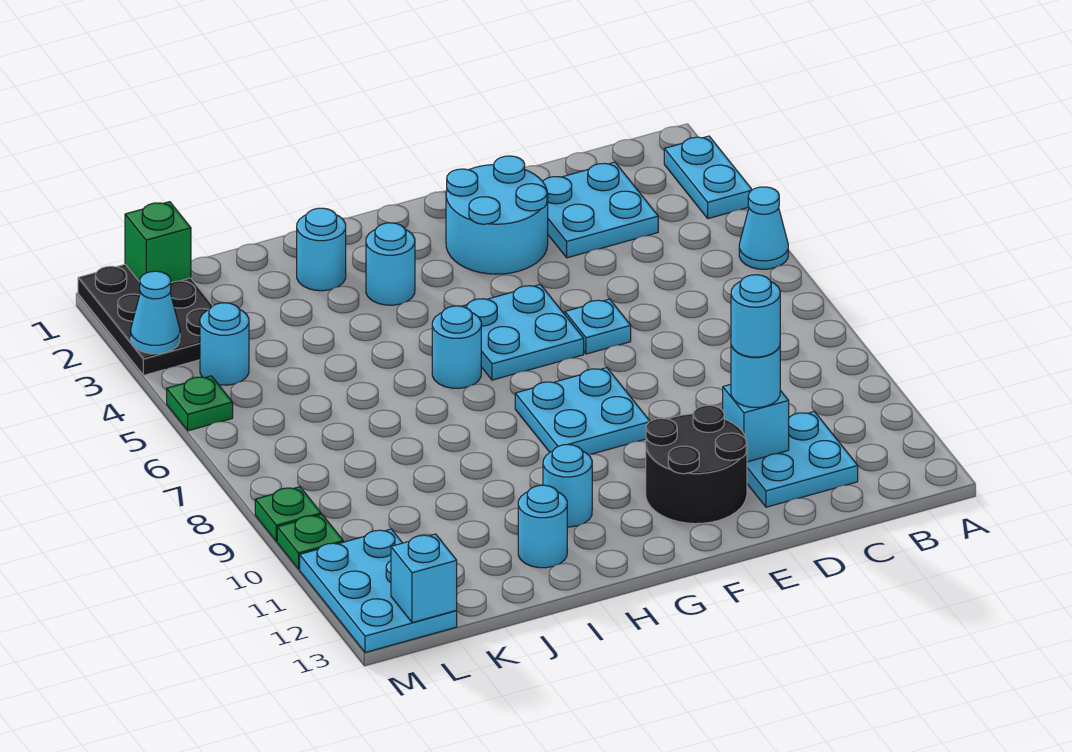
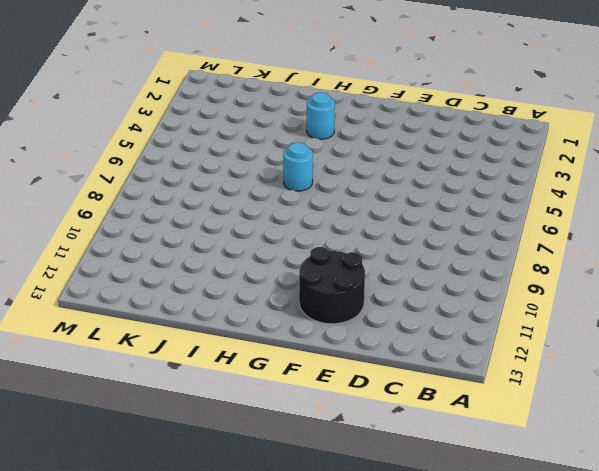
none -> cyan plate A2:A3 level 1
none -> cyan cone A5 level 1
none -> cyan plate C2:D3 level 1

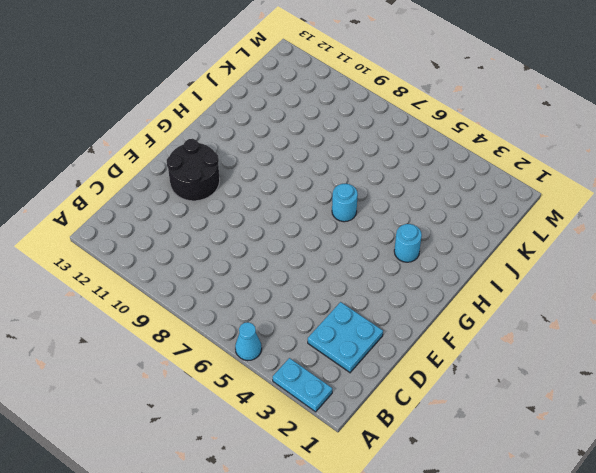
none -> cyan plate C11:D12 level 1
none -> cyan round brick E2:F3 level 1
none -> cyan plate E6 level 1

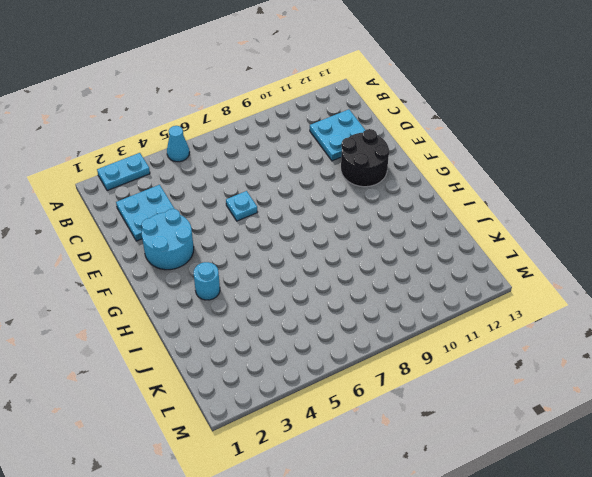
none -> cyan plate F5:G6 level 1
none -> cyan plate F8:G9 level 1
none -> cyan round brick H6 level 1

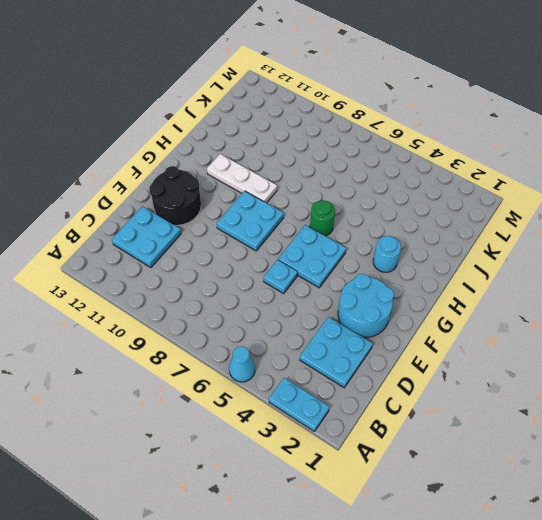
green round brick H6 level 1 -> cyan round brick H6 level 1
white plate H9:H11 level 1 -> cyan round brick H11 level 1
none -> cyan round brick I2 level 1
none -> cyan round brick I12 level 1
none -> black plate L1:M3 level 1

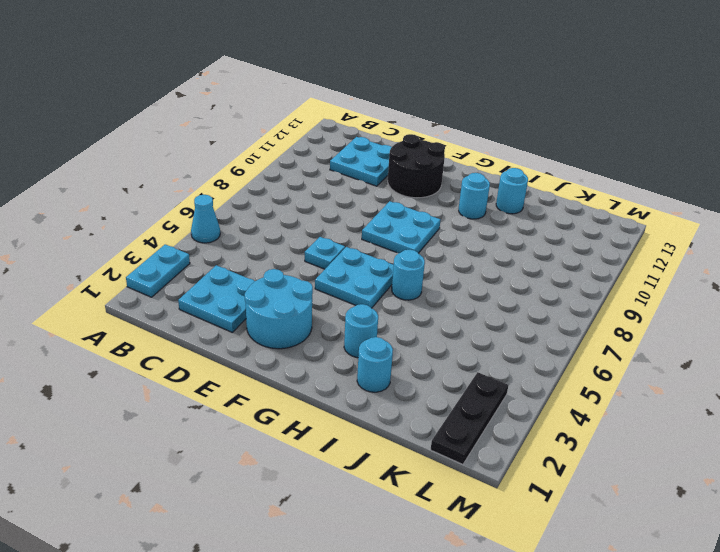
black plate L1:L3 level 1 -> black plate L1:M3 level 1
none -> cyan round brick L4 level 1
none -> cyan plate L11:M13 level 1
none -> green plate M5 level 1

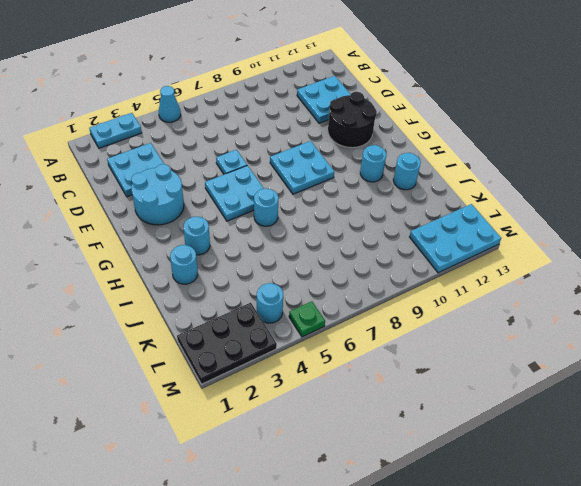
none -> green plate M9 level 1
none -> green plate M10 level 1
none -> cyan brick D11 level 2

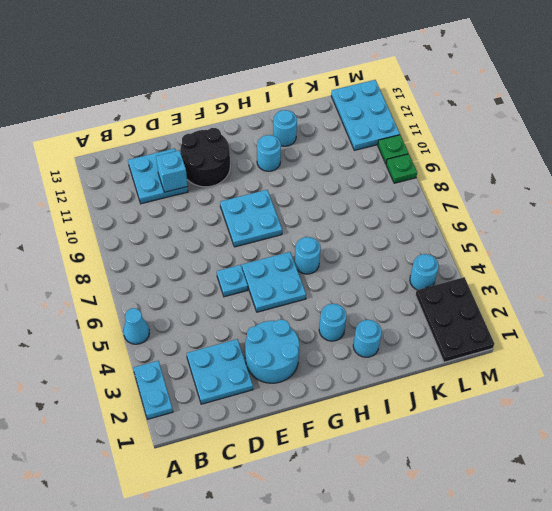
none -> green plate M5 level 1
none -> green brick L1 level 2
none -> cyan brick L13 level 2

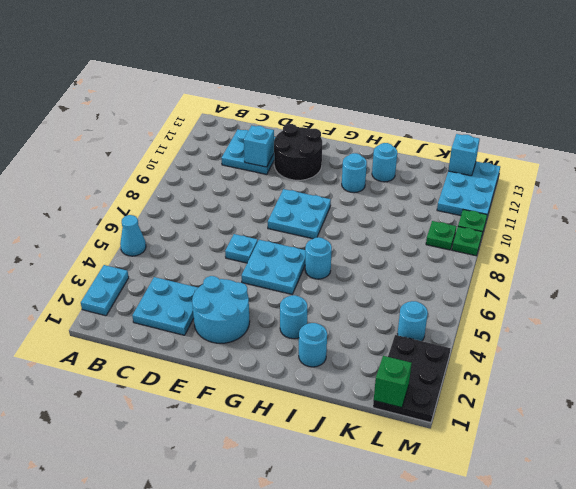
green plate L9 level 1 -> green plate M5 level 1
none -> cyan cone M3 level 2
none -> cyan round brick D11 level 3
none -> cyan round brick D11 level 4

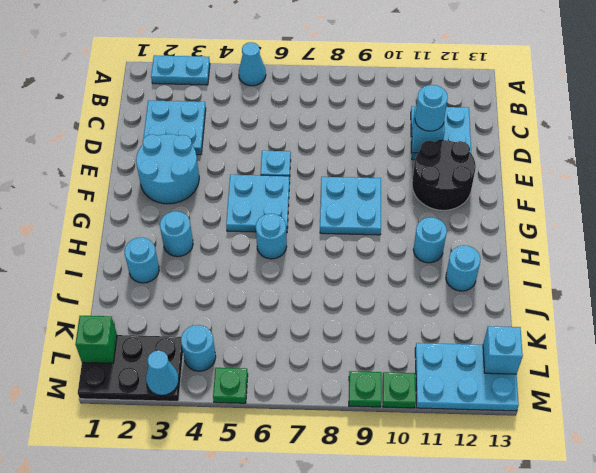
none -> cyan round brick D11 level 4

